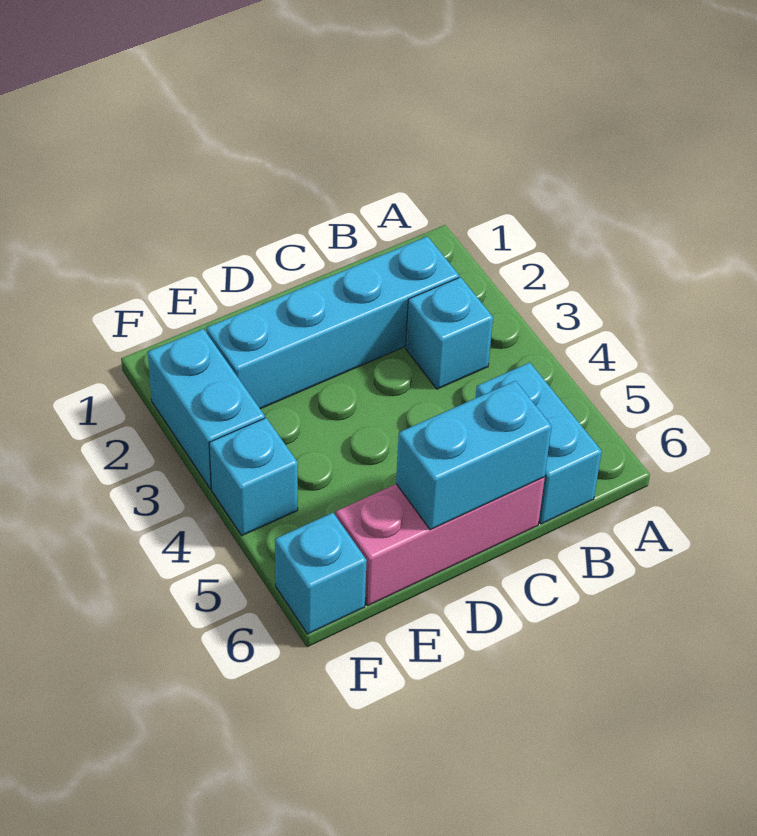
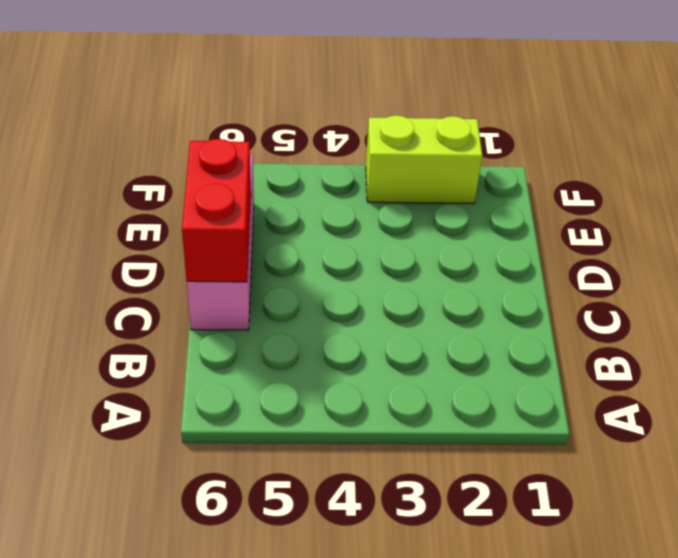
red brick C6:D6 level 2 -> cyan brick C6:D6 level 2
lime brick F2:F3 level 1 -> cyan brick F2:F3 level 1
none -> cyan brick B2:E2 level 1
none -> cyan brick B3 level 1

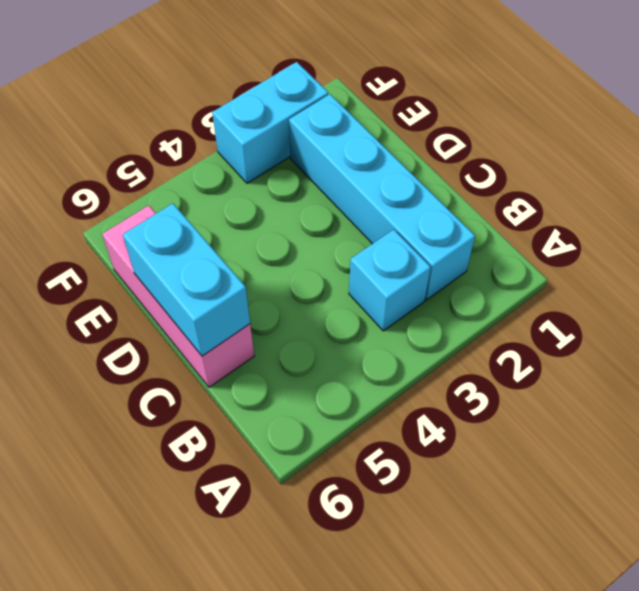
none -> cyan brick B5:B6 level 1
none -> cyan brick F4 level 1

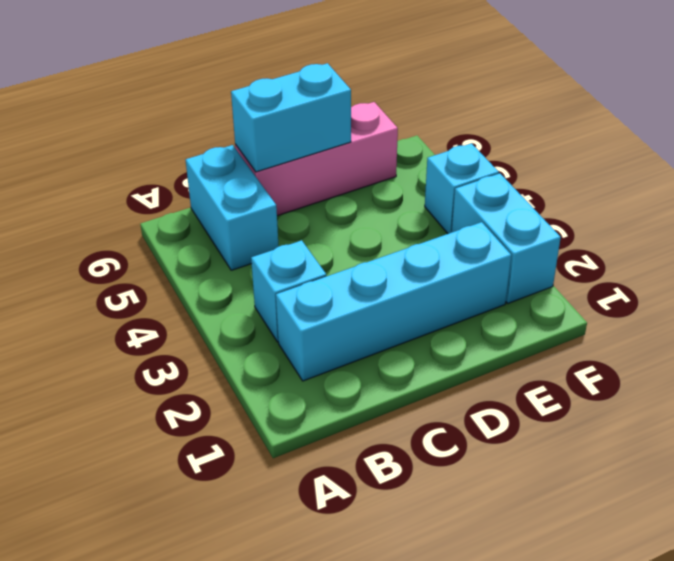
none -> cyan brick F6 level 1

